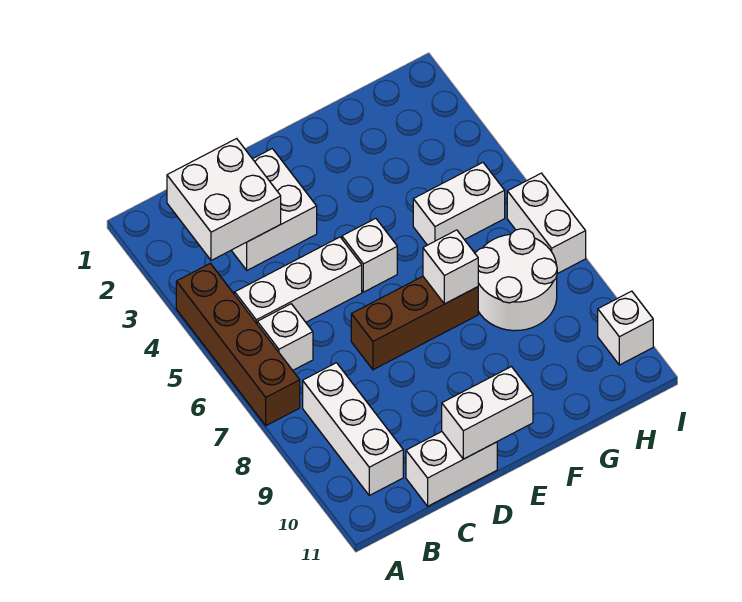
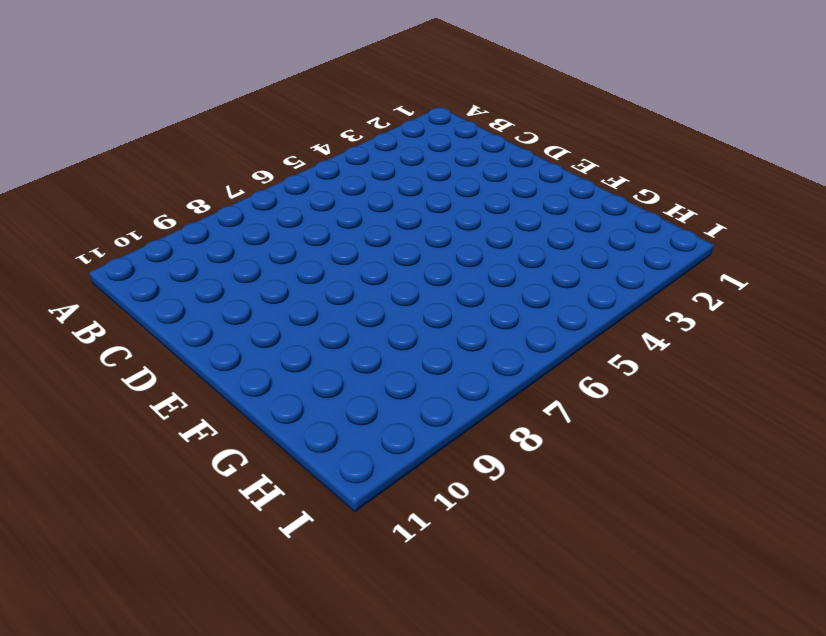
none -> brown brick A4:A7 level 1
none -> white brick B5:D5 level 1
none -> white brick B6 level 1

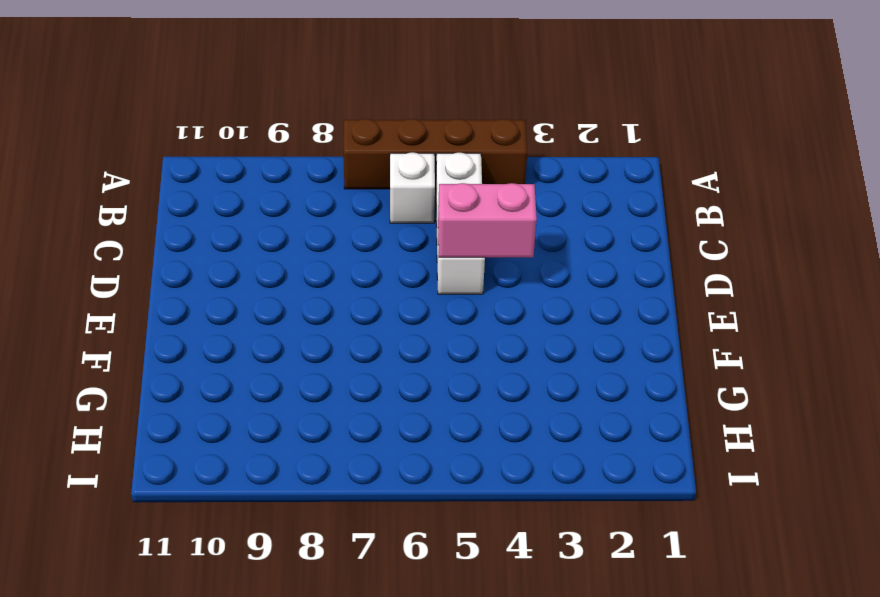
pink brick D4:D5 level 2 -> none
none -> white brick B8:B10 level 1
none -> white brick C2:D3 level 1
none -> white brick C11:D11 level 1

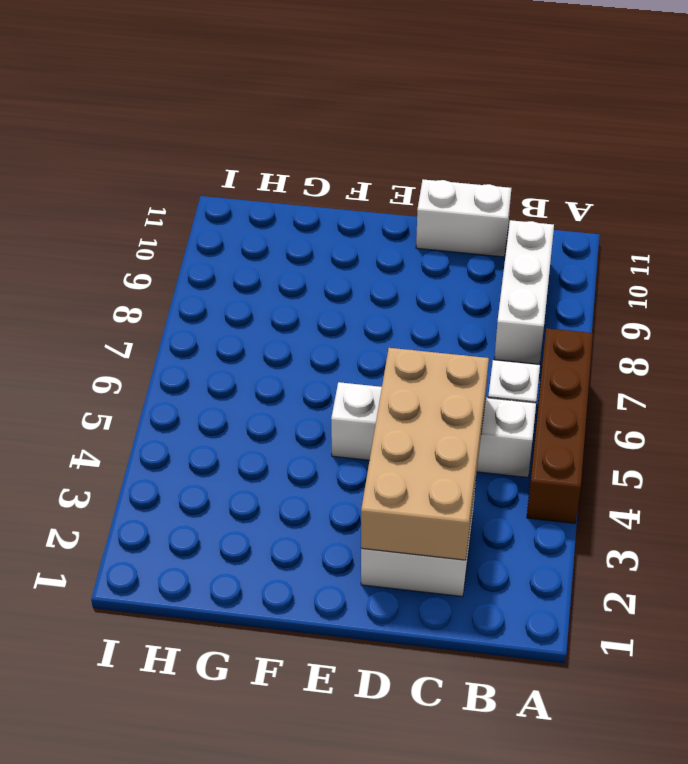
tan brick C2:D5 level 2 -> white brick B2:C3 level 2
none -> brown brick D7:F7 level 1
none -> white brick G5:H5 level 1
none -> white round brick G7:H8 level 1

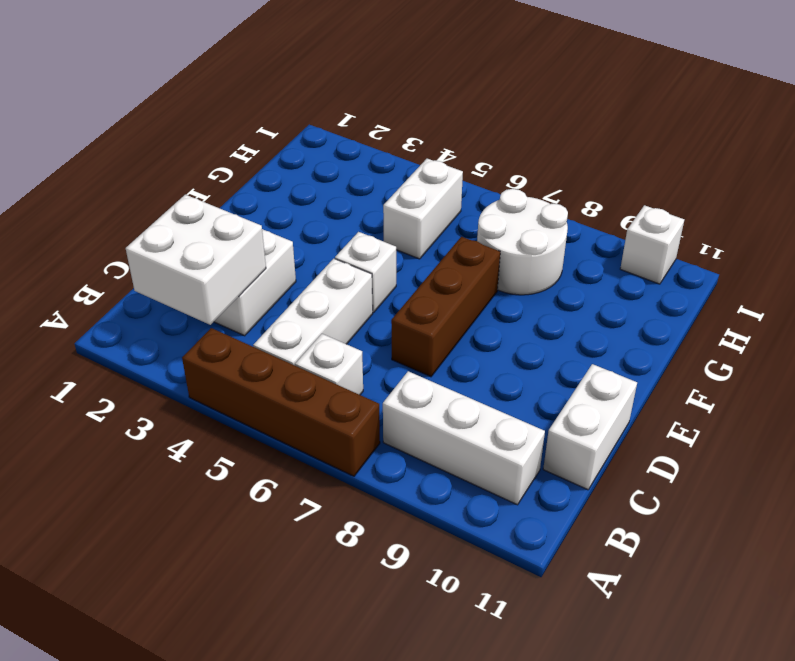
none -> white brick I6:I7 level 1
none -> white brick D11:E11 level 2
none -> white brick F7 level 2

